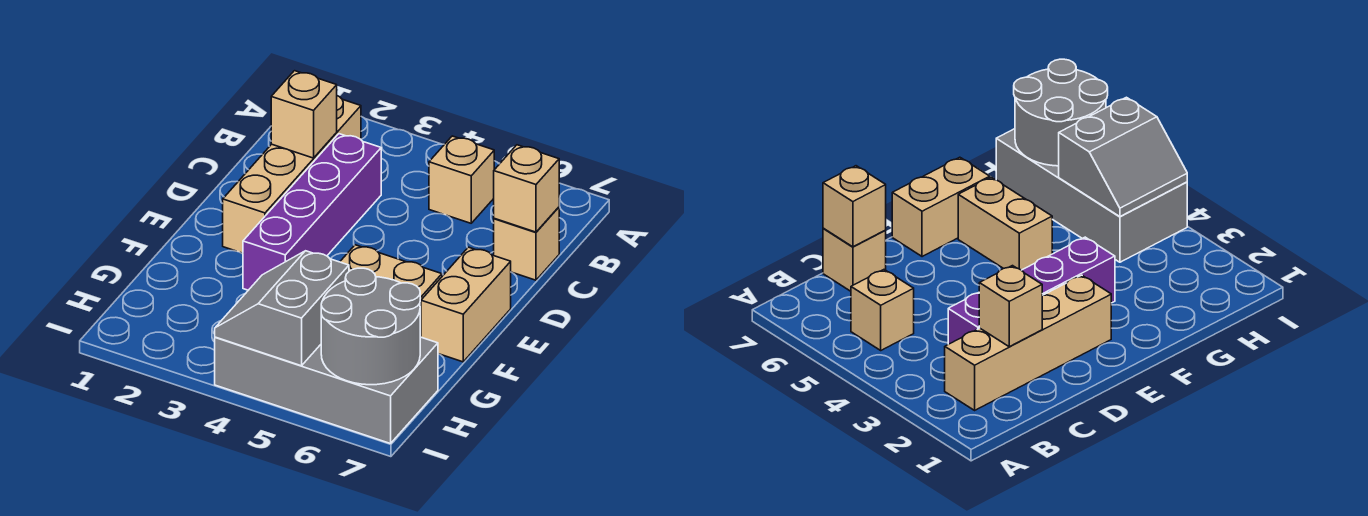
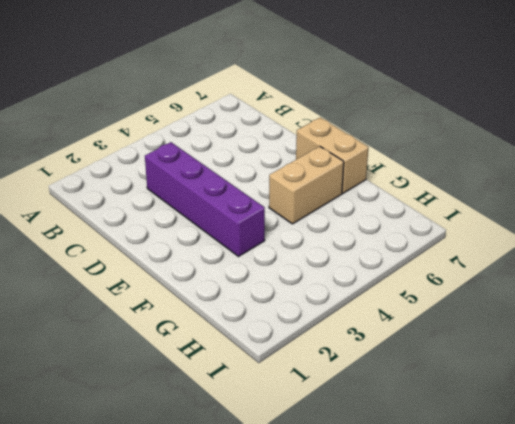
none -> tan brick B2:E2 level 1
none -> tan brick B5 level 1

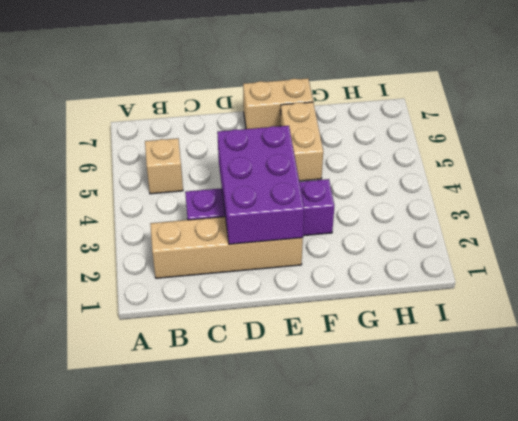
purple brick D2:E4 level 2 -> none
none -> tan brick C7 level 1
none -> grey brick H4:I7 level 1

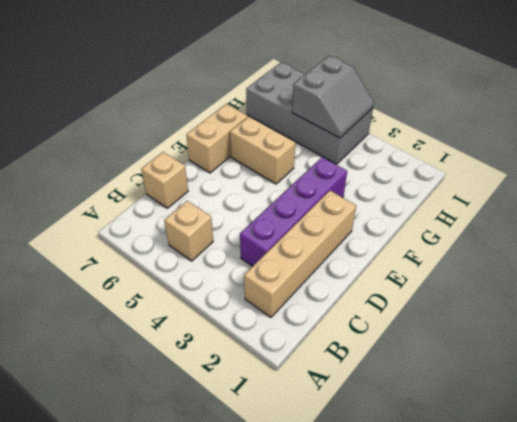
none -> tan brick C2 level 2
none -> tan brick C7 level 2

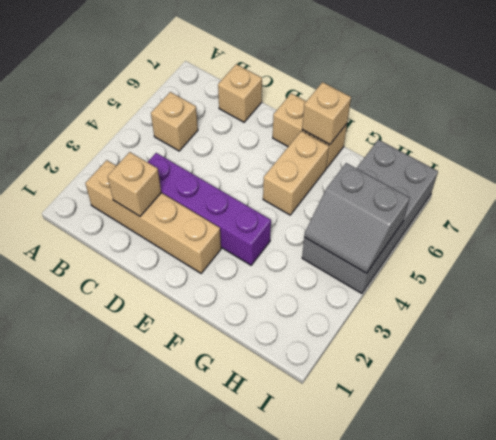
tan brick F7 level 2 -> tan brick C7 level 2
none -> grey round brick H6:I7 level 2

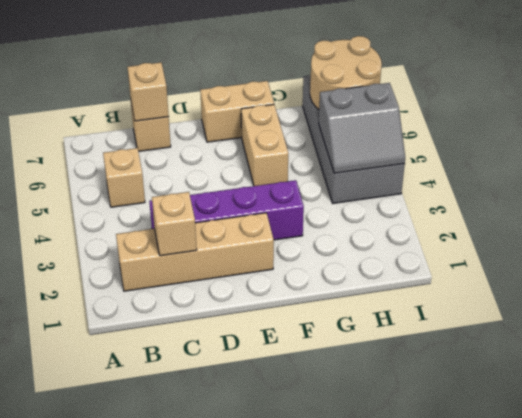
tan round brick H6:I7 level 2 -> grey round brick H6:I7 level 2

